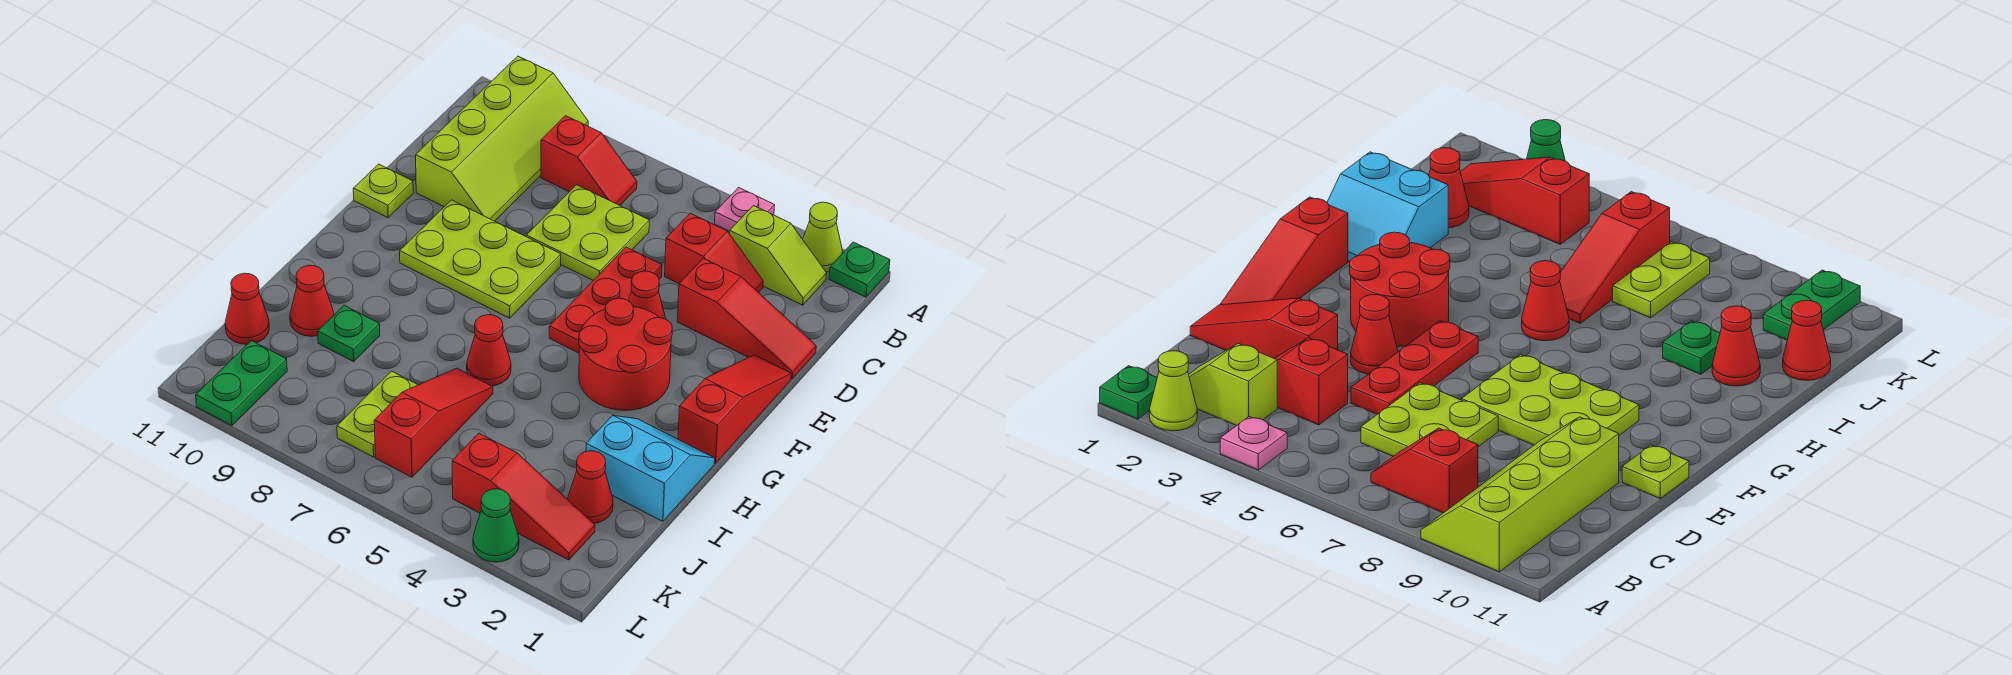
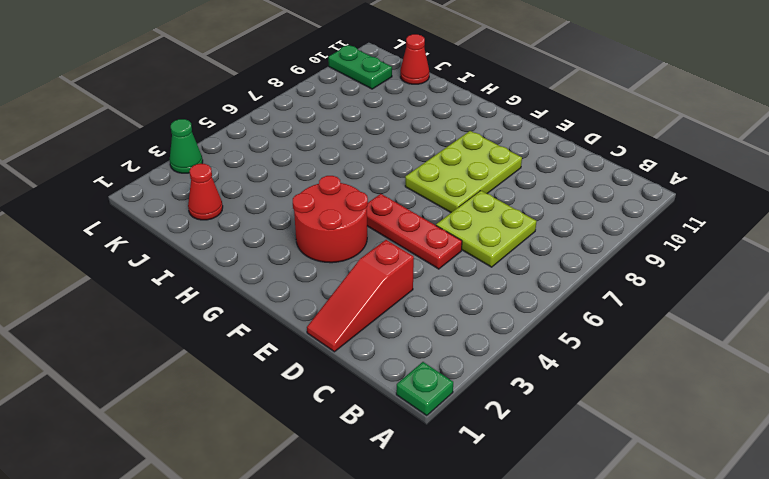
none -> lime cone A2 level 1
none -> pink plate A4 level 1
none -> lime slope A9:D10 level 1 top 10

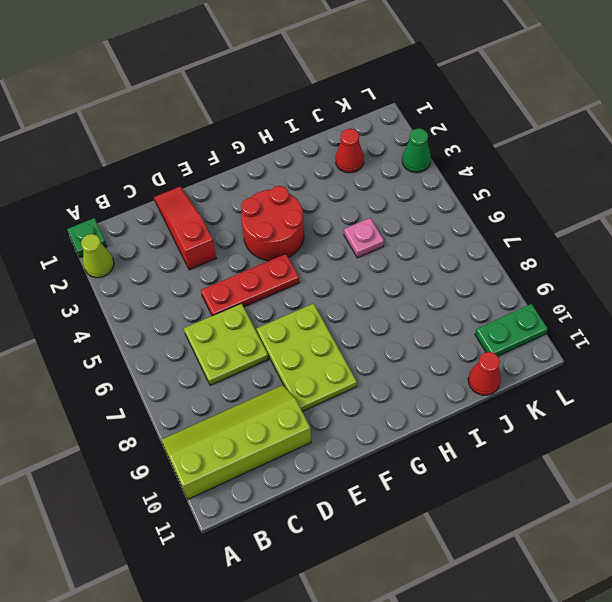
pink plate I5 level 1 -> pink plate A4 level 1
none -> lime slope B2:B3 level 1 top 3
none -> red slope B7:B8 level 1 top 8
none -> red slope C3:C4 level 1 top 4

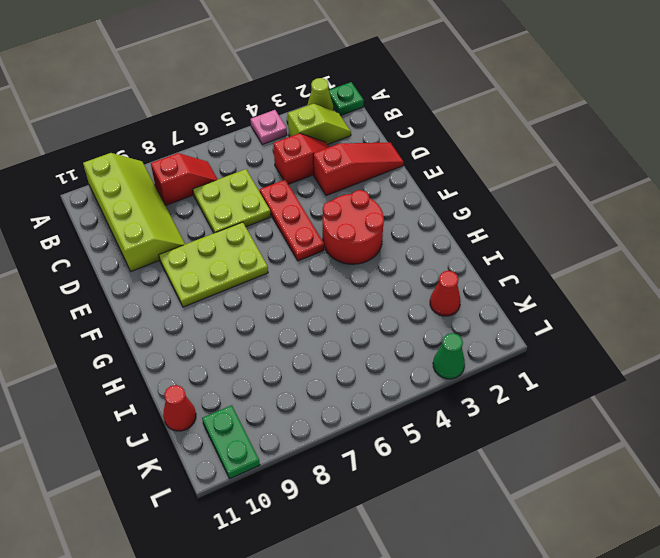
none -> red slope E1:G1 level 1 top G
none -> red cone E4 level 1
none -> lime plate E11 level 1

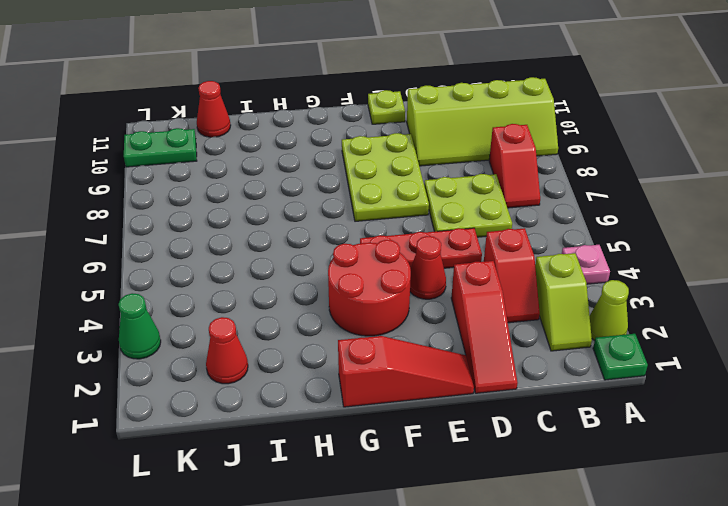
none -> cyan slope H1:I2 level 1 top I
none -> red cone H6 level 1
none -> red slope I6:K6 level 1 top K

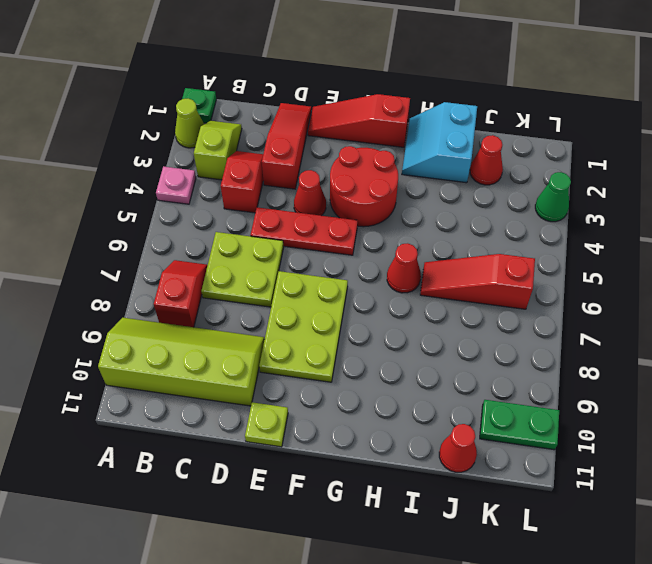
none -> green plate I9 level 1
none -> red cone I10 level 1
none -> lime plate J7:K7 level 1

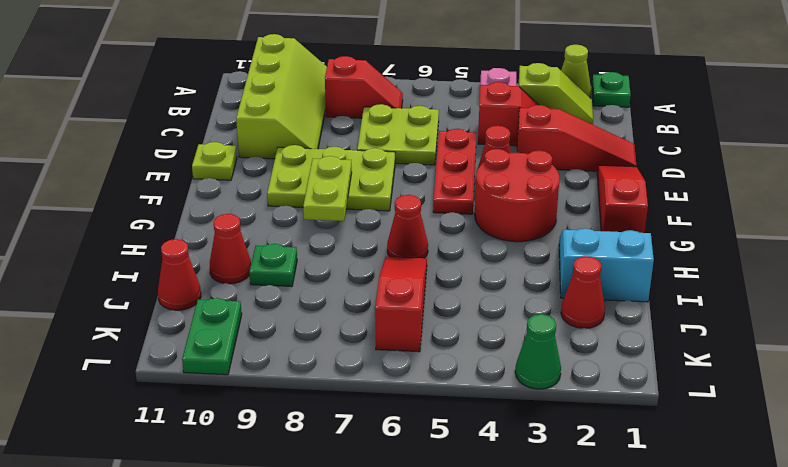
lime plate F8:G8 level 2 -> lime plate J7:K7 level 1
none -> red slope K2:K4 level 1 top 4

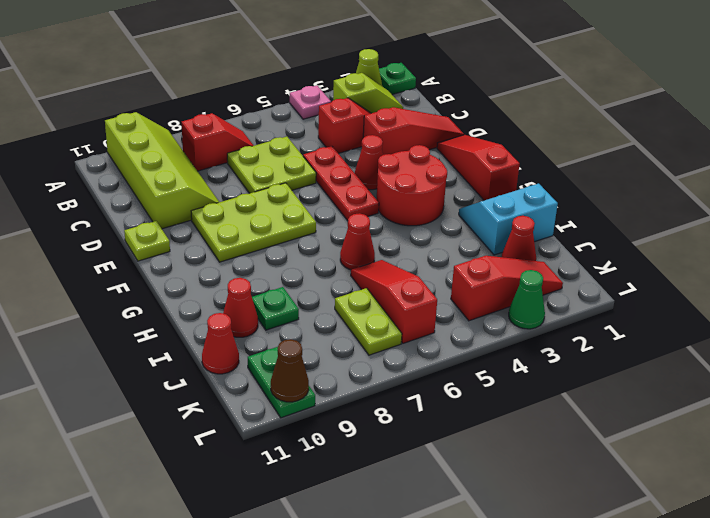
brown cone L10 level 2 -> none

